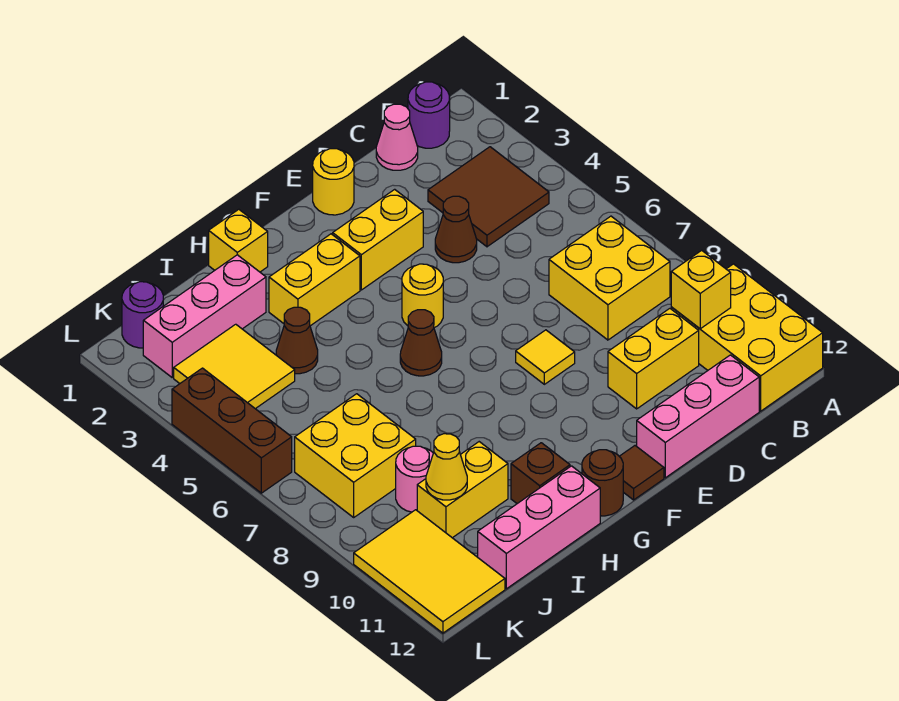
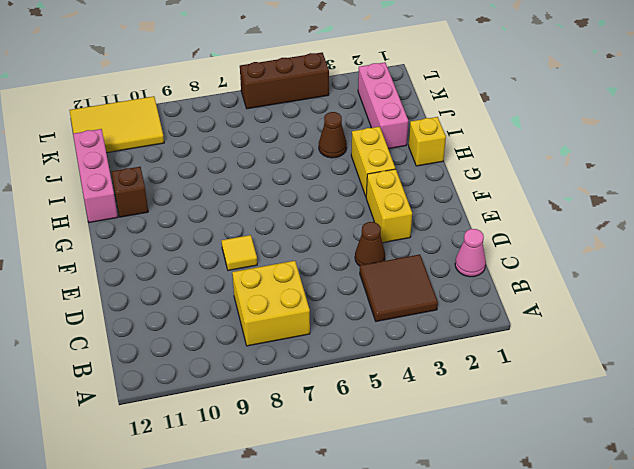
none -> yellow brick A10:B12 level 1
none -> purple round brick B1 level 1
none -> yellow brick C10:D10 level 1
none -> pink brick C12:E12 level 1

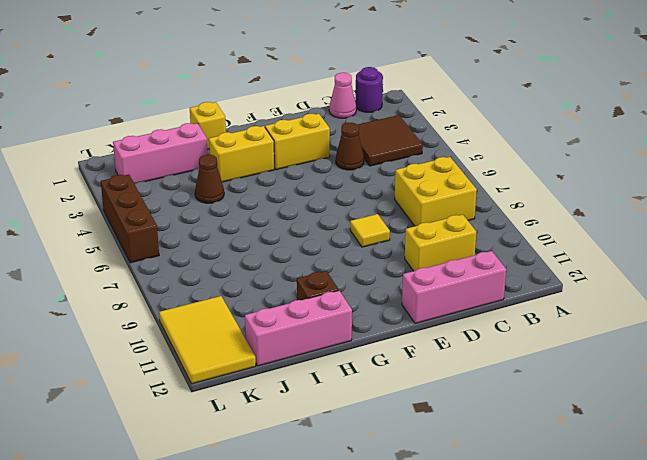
none -> yellow brick A10:B12 level 1
none -> yellow round brick E1 level 1
none -> yellow round brick F5 level 1
none -> brown tile F12 level 1

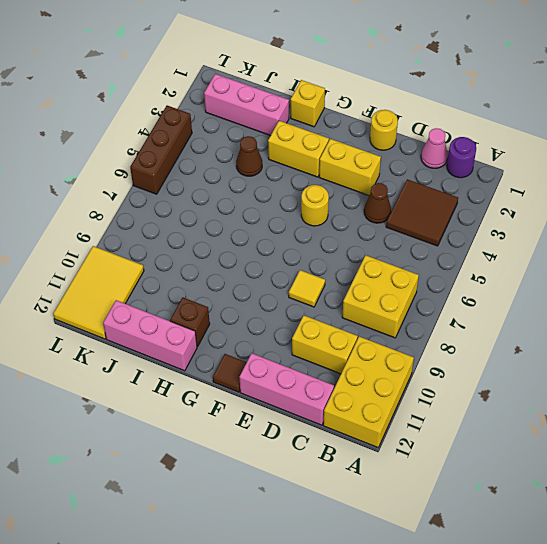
none -> brown cone G6 level 1
none -> brown round brick G12 level 1
none -> yellow brick I10:J10 level 1
none -> yellow tile J3:K4 level 1

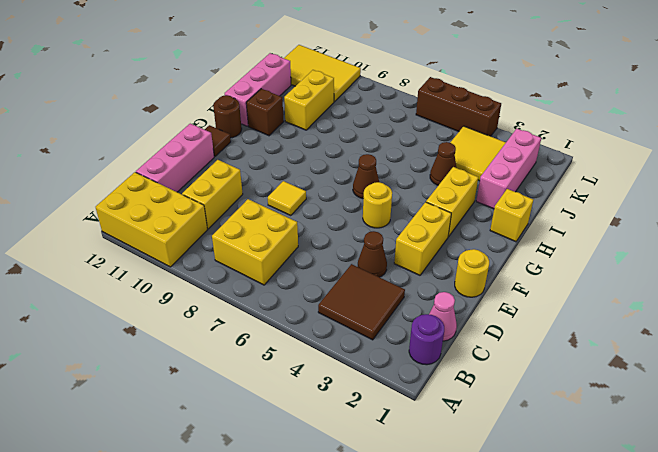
none -> yellow brick J7:K8 level 1
none -> pink round brick J9 level 1
none -> purple round brick K1 level 1
none -> yellow brick B10 level 2

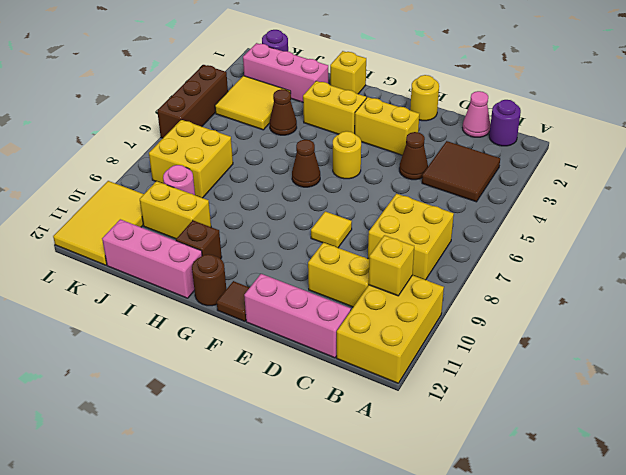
none -> yellow cone J10 level 2

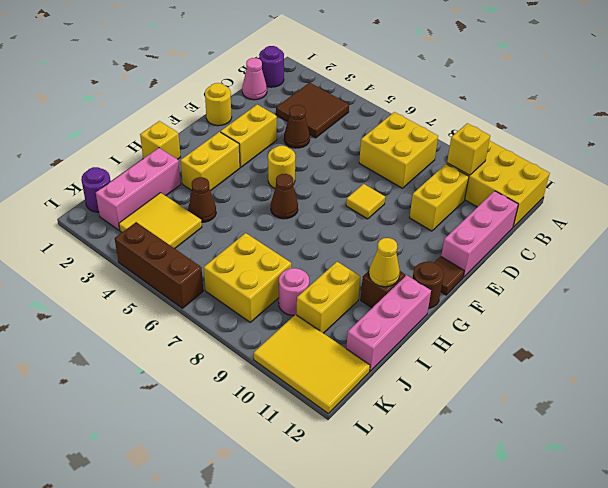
yellow cone H11 level 2 -> yellow cone J10 level 2

